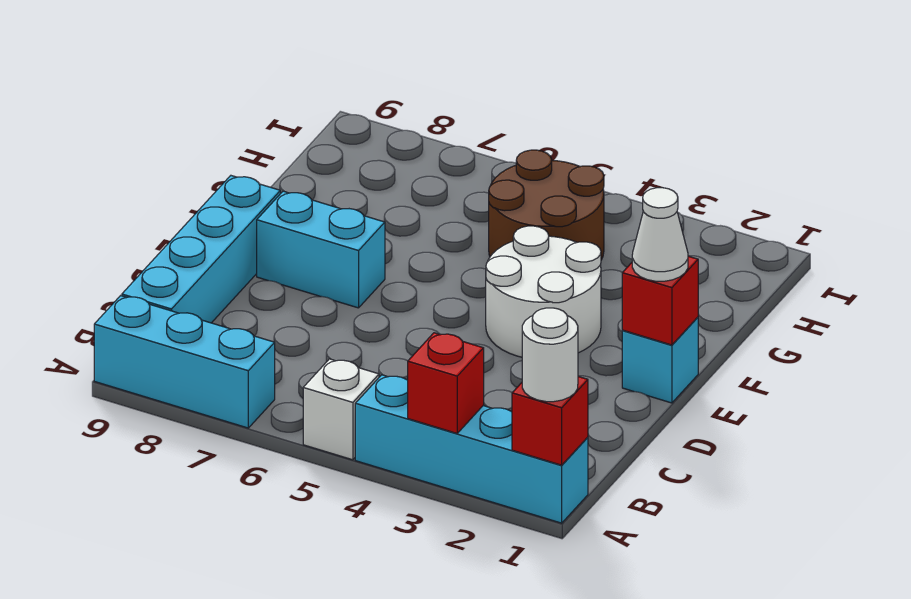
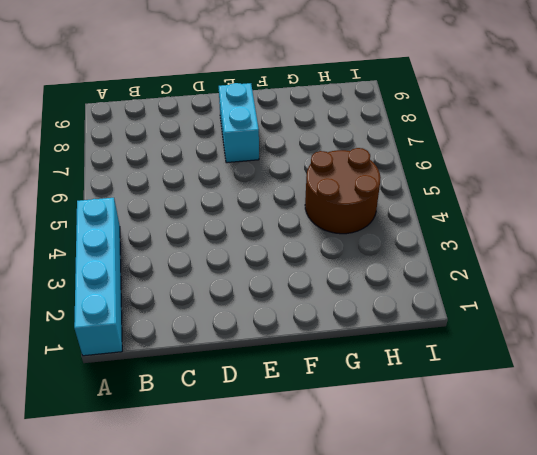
none -> white brick A5 level 1
none -> cyan brick A7:A9 level 1
none -> cyan brick B9:E9 level 1

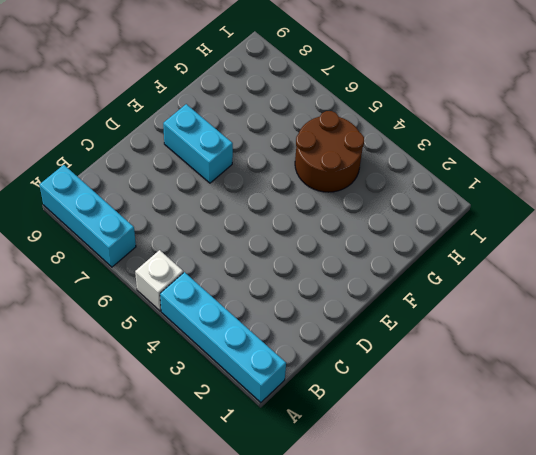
none -> cyan brick B9:E9 level 1
none -> cyan brick E1 level 1
none -> white round brick E3:F4 level 1

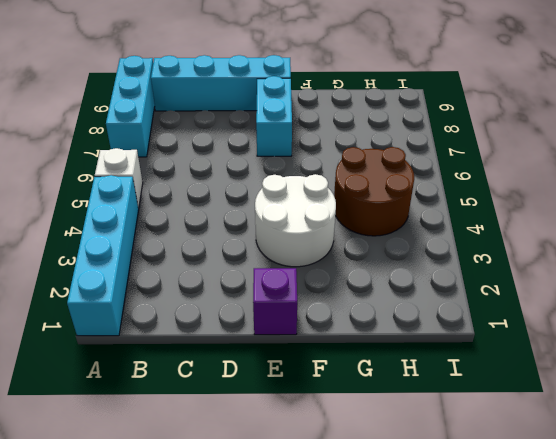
purple brick E1 level 1 -> cyan brick E1 level 1
none -> red brick A1 level 2
none -> red brick A3 level 2
none -> red brick E1 level 2

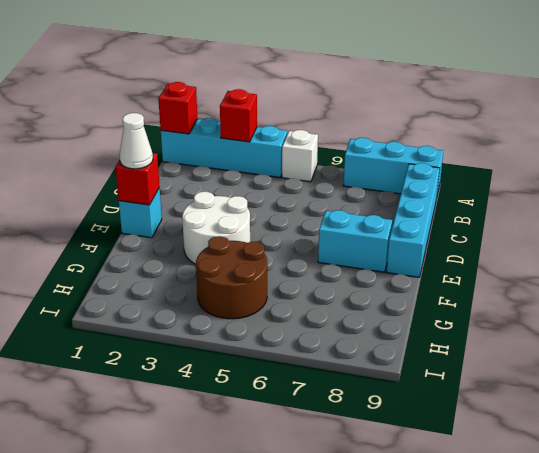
none -> white round brick A1 level 3

